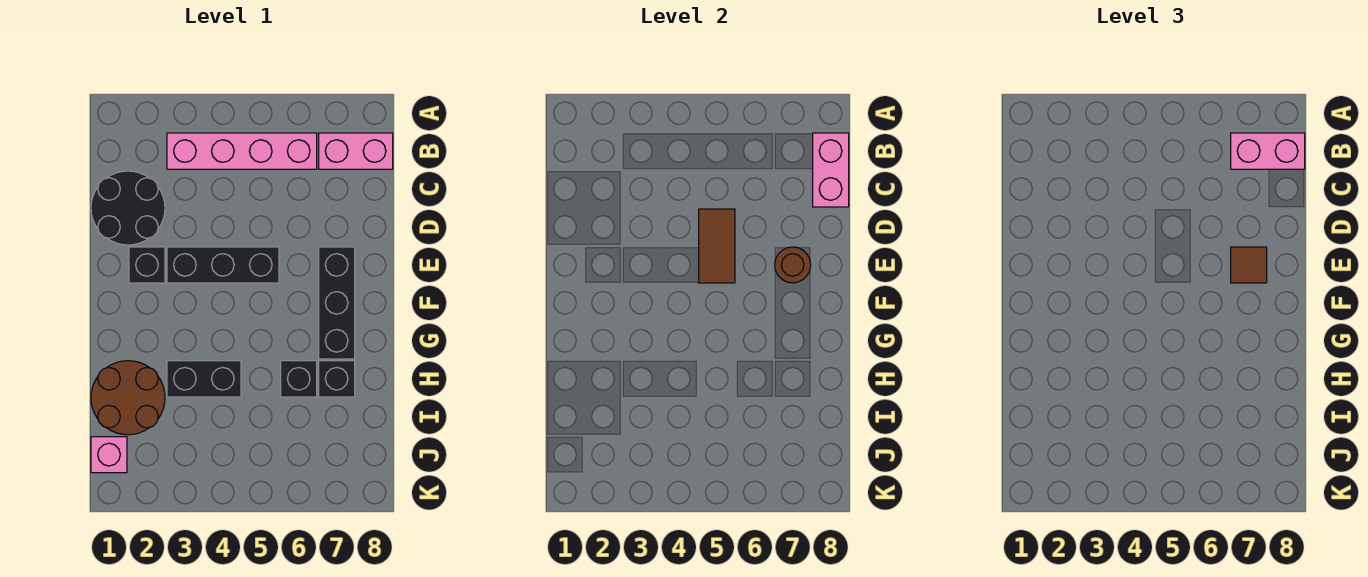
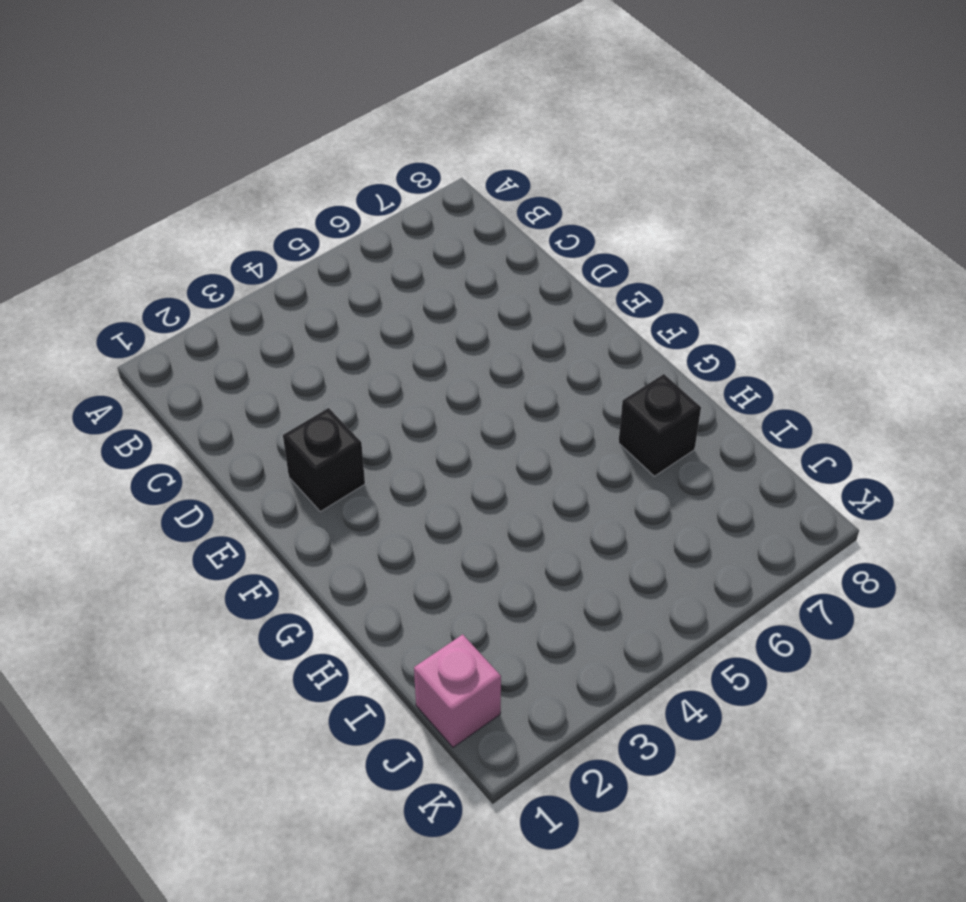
none -> pink brick B3:B6 level 1
none -> pink brick B7:B8 level 1
none -> black round brick C1:D2 level 1

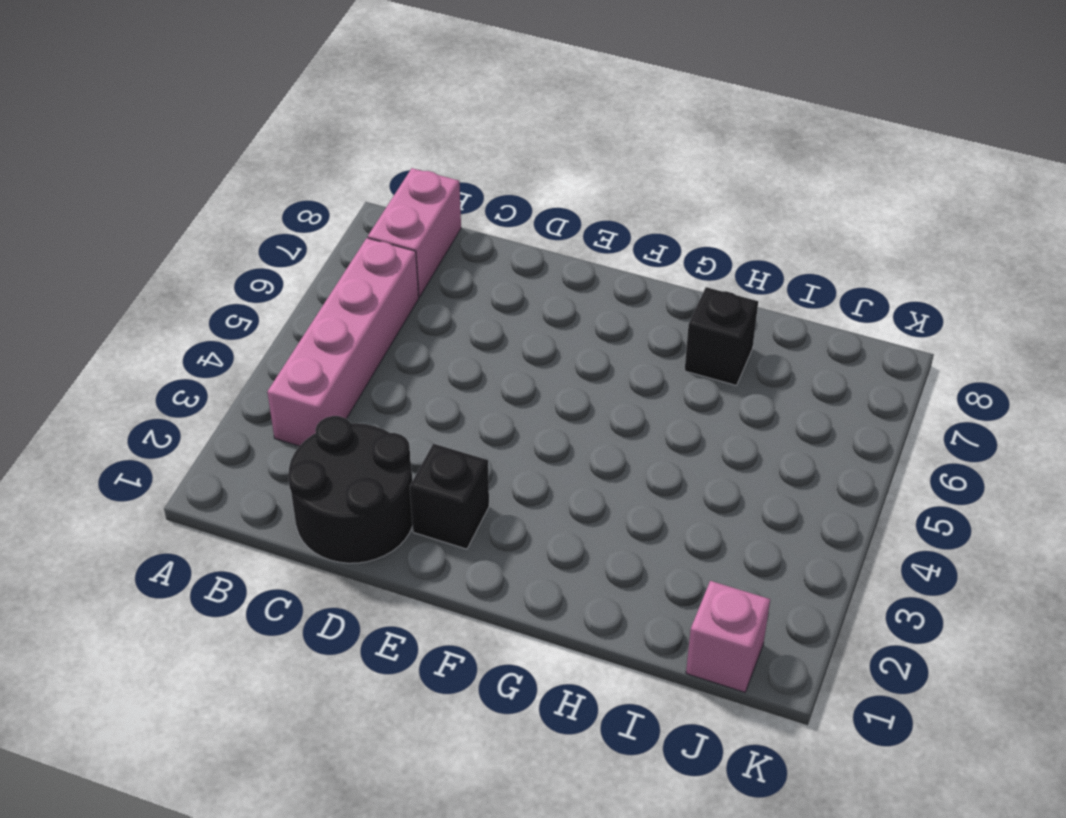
none -> black brick E3:E5 level 1
none -> black brick E7:G7 level 1
none -> brown round brick H1:I2 level 1

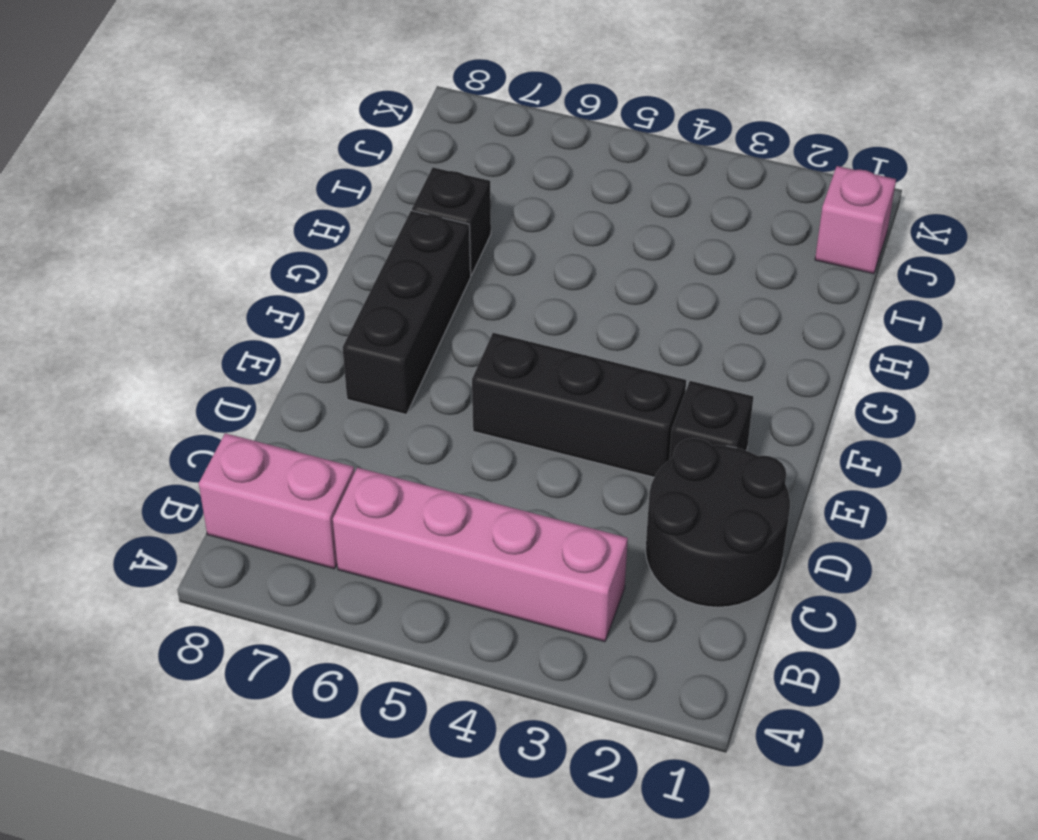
none -> brown round brick H1:I2 level 1
none -> black brick H3:H4 level 1
none -> black brick H6 level 1

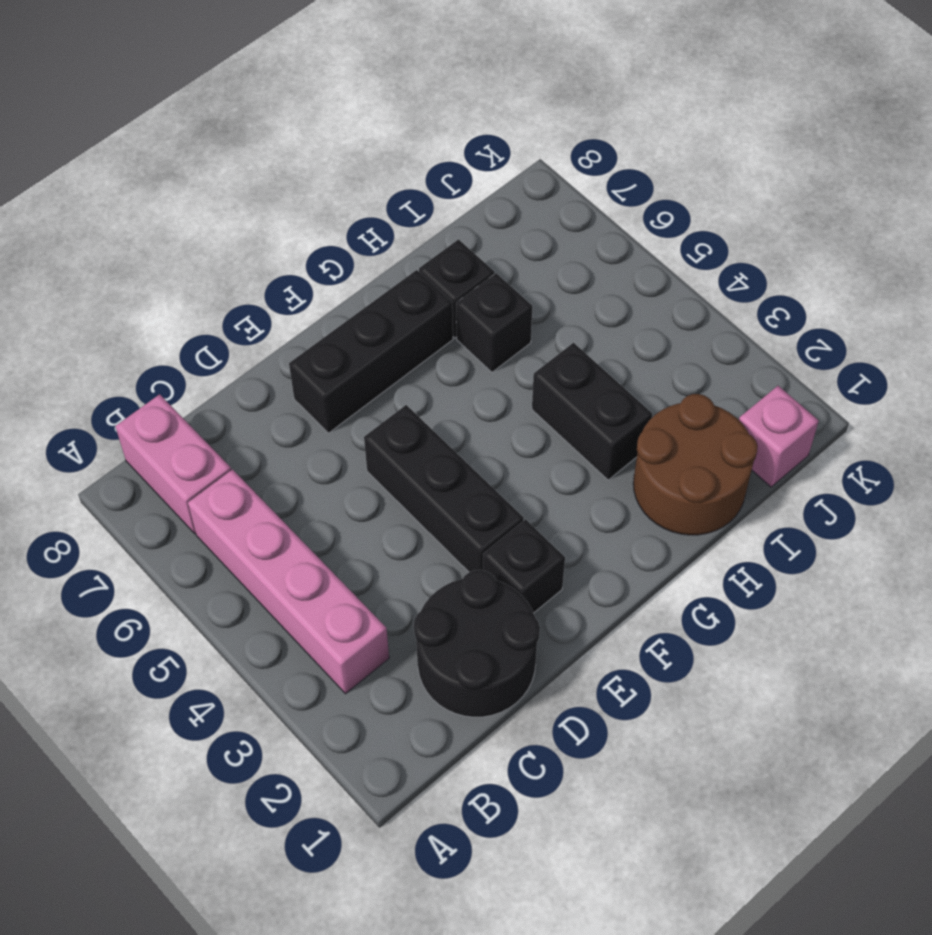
none -> pink brick B8:C8 level 2
none -> brown tile D5:E5 level 2
none -> brown round brick E7 level 2

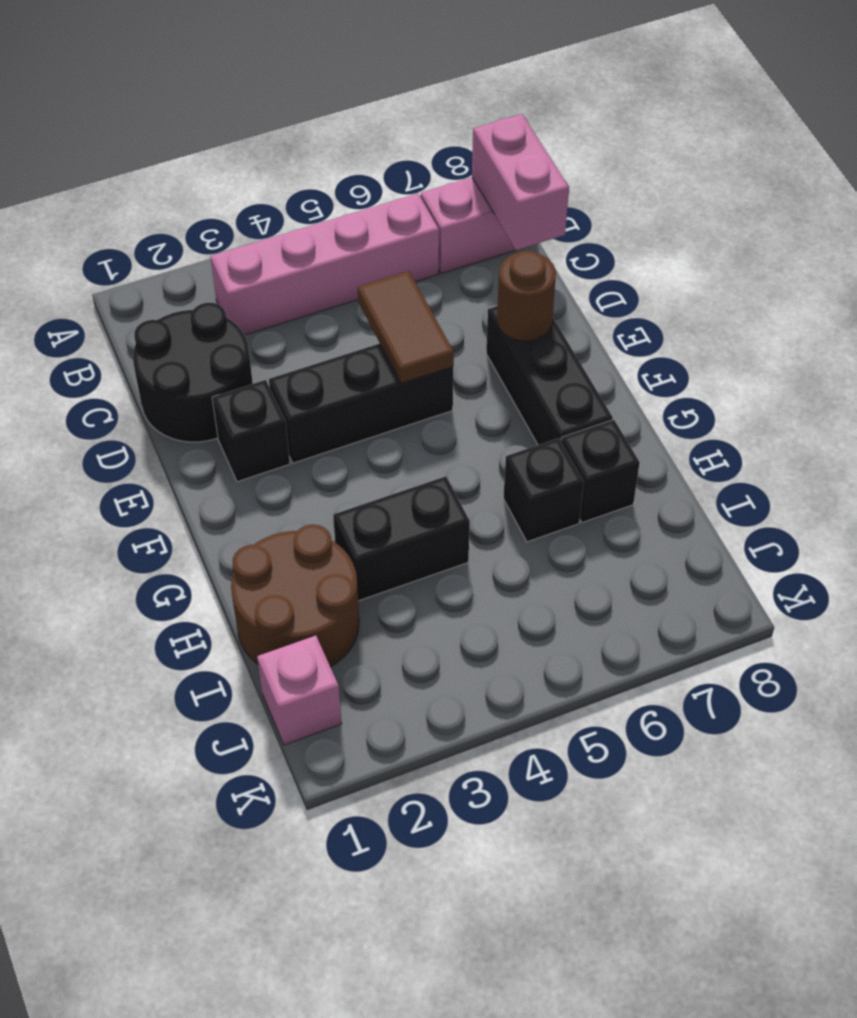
none -> pink brick B7:B8 level 3
none -> brown tile E7 level 3

